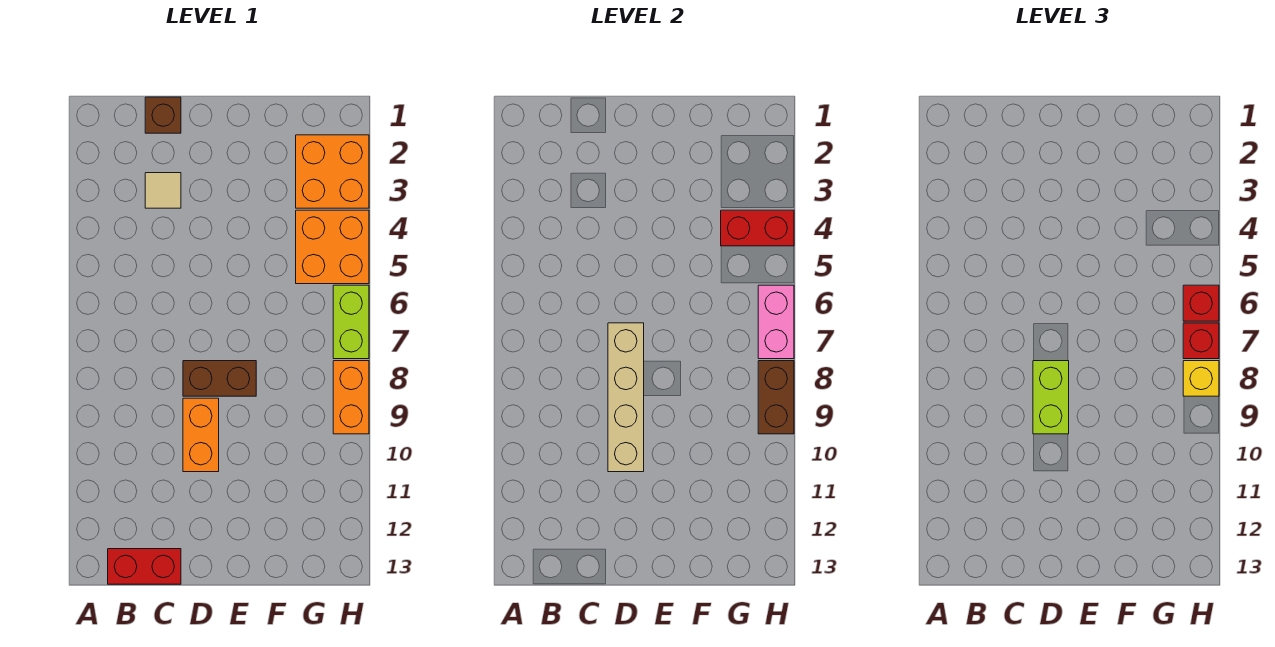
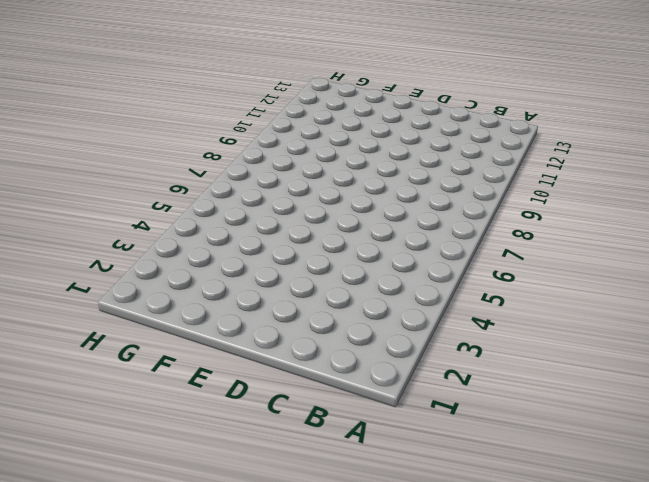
none -> red brick B13:C13 level 1
none -> brown brick C1 level 1
none -> tan tile C3 level 1

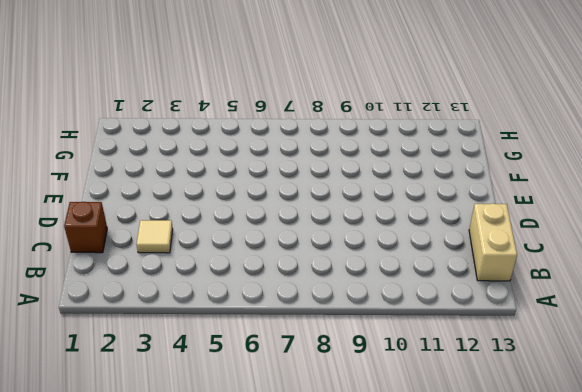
tan brick B13:C13 level 1 -> red brick B13:C13 level 1
none -> brown brick D8:E8 level 1
none -> orange brick D9:D10 level 1
none -> orange brick G2:H3 level 1

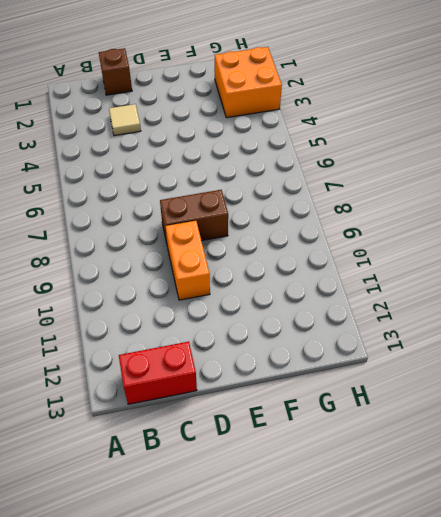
none -> orange brick G4:H5 level 1
none -> lime brick H6:H7 level 1
none -> orange brick H8:H9 level 1

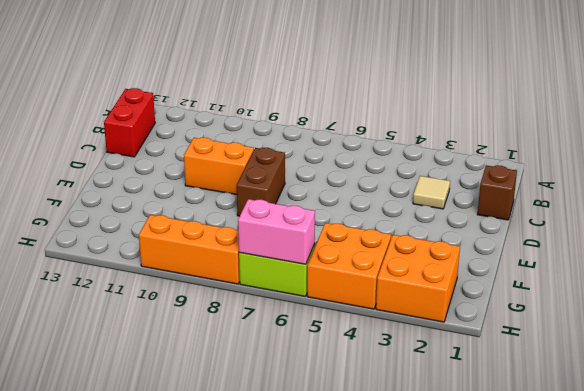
orange brick H8:H10 level 1 -> orange brick H8:H9 level 1
none -> tan brick D7:D10 level 2
none -> red brick G4:H4 level 2
none -> brown brick H8:H9 level 2

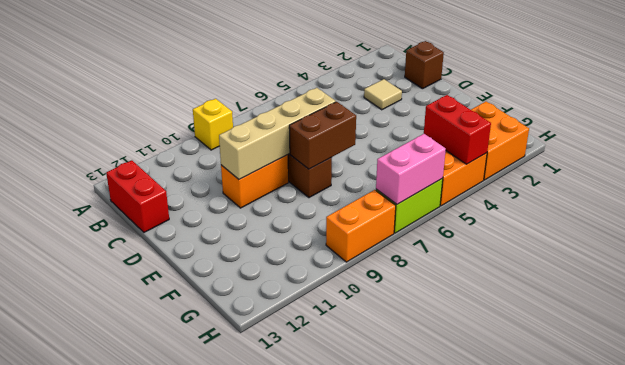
yellow brick A9 level 1 -> yellow brick H8 level 3
brown brick E7:E8 level 2 -> brown brick H8:H9 level 2
none -> lime brick D8:D9 level 3
none -> red brick H6 level 3
none -> red brick H7 level 3

